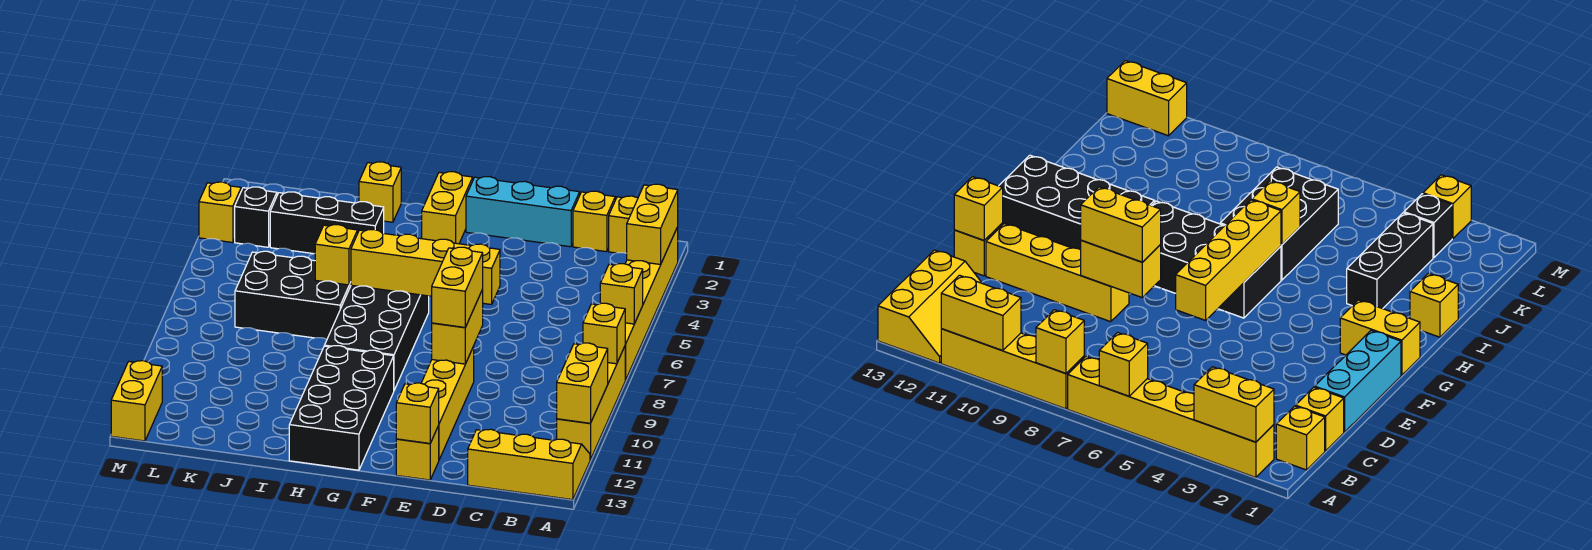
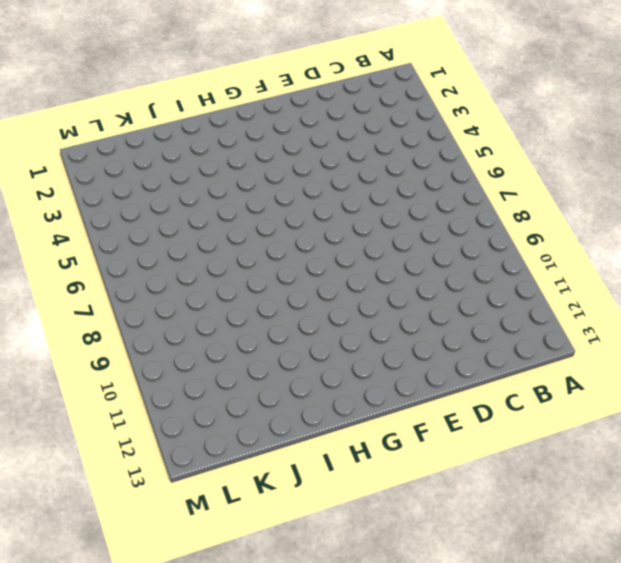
none -> yellow brick A2:A7 level 1
none -> yellow brick A8:A11 level 1
none -> yellow slope A12:C13 level 1 top 13

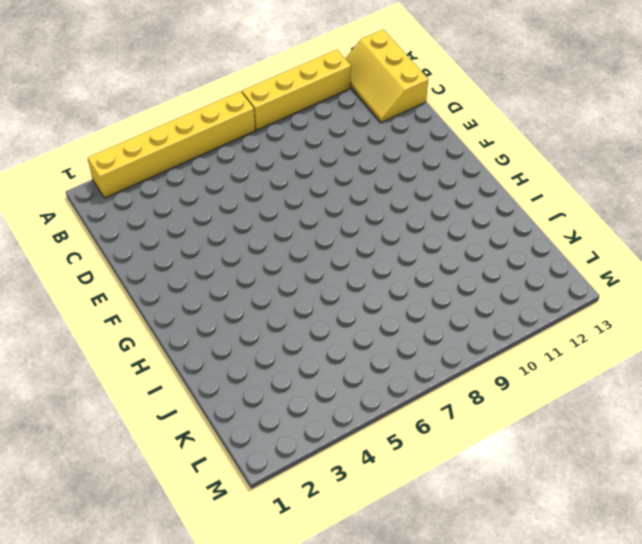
none -> yellow brick B1 level 1
none -> yellow brick C1 level 1
none -> cyan brick D1:F1 level 1

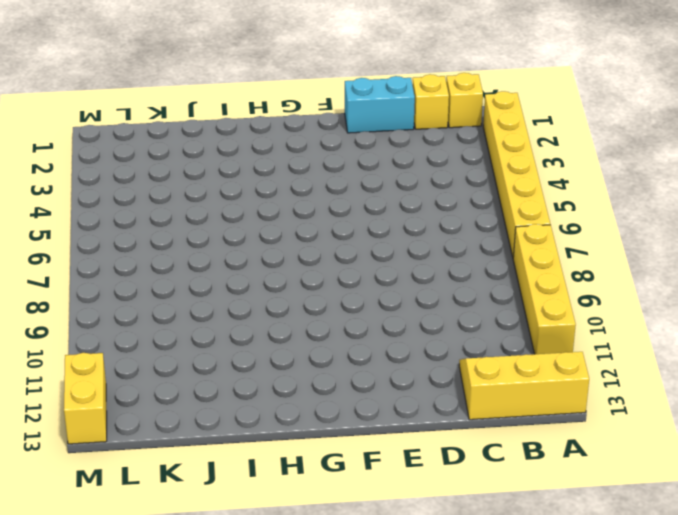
cyan brick D1:E1 level 1 -> cyan brick D1:F1 level 1
none -> yellow brick E9:E12 level 1
none -> yellow brick E13 level 1
none -> yellow brick G1:G2 level 1

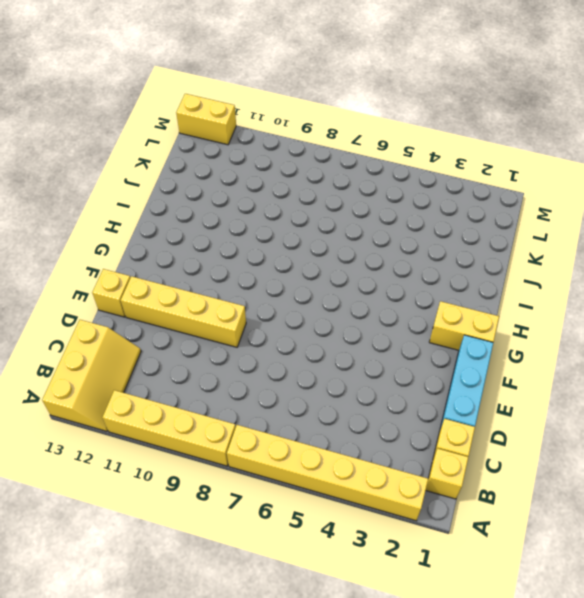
none -> black brick G6:H9 level 1
none -> black brick G10:H13 level 1
none -> yellow brick I1 level 1

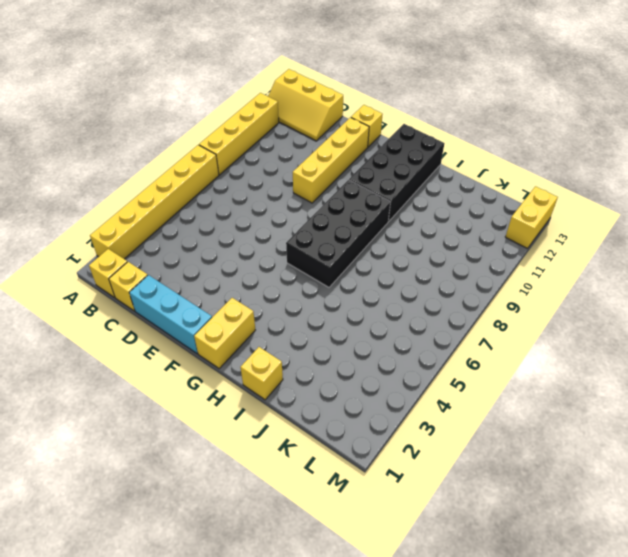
none -> black brick I3:K3 level 1
none -> black brick I6:K7 level 1
none -> black brick L3 level 1

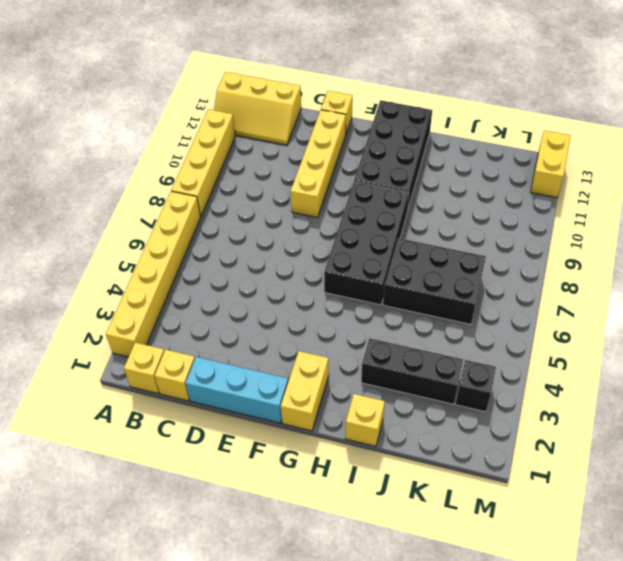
none -> yellow brick M3 level 1
none -> yellow brick A2:A3 level 2
none -> yellow brick A6 level 2

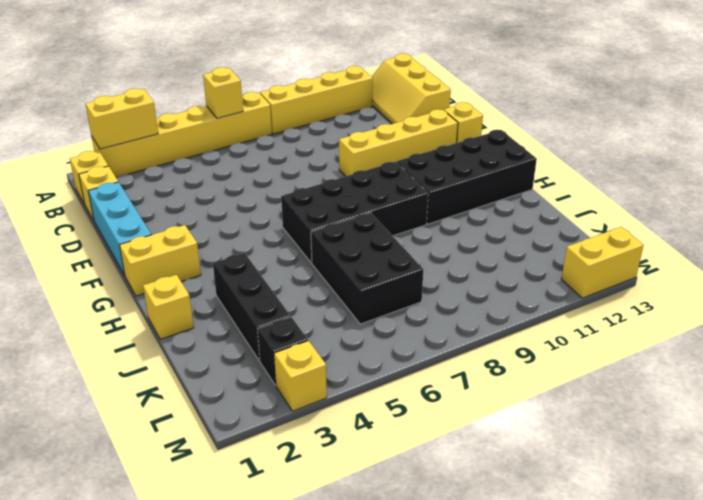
none -> yellow brick A8 level 2
none -> yellow brick A10:A11 level 2
none -> yellow brick E6:H6 level 2

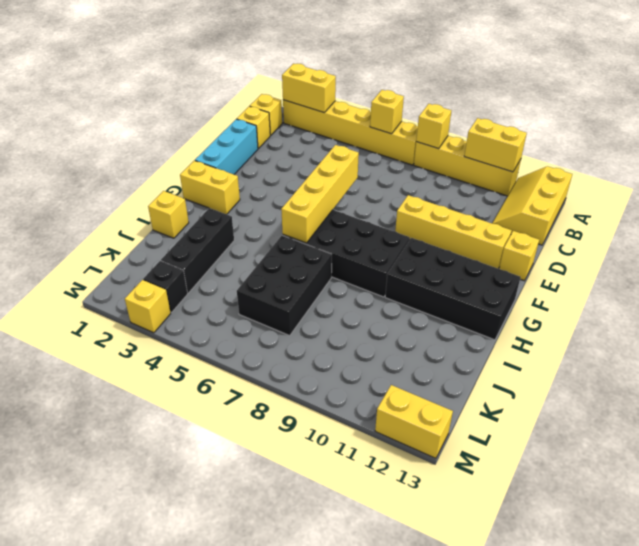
none -> yellow brick E8:E9 level 2
none -> yellow brick E13 level 2
none -> yellow brick I6 level 2

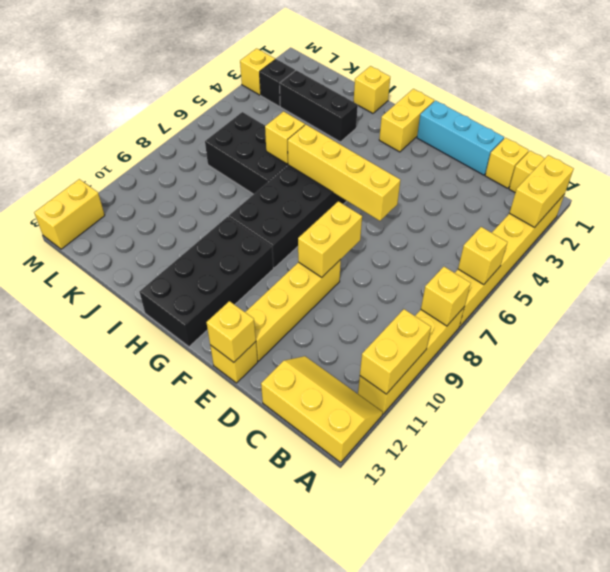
none -> yellow brick E8:E9 level 3

